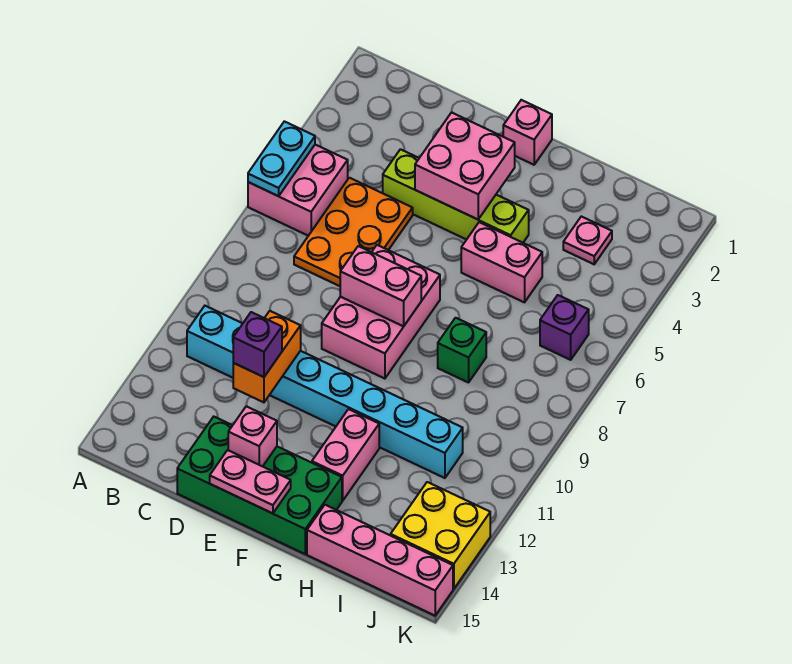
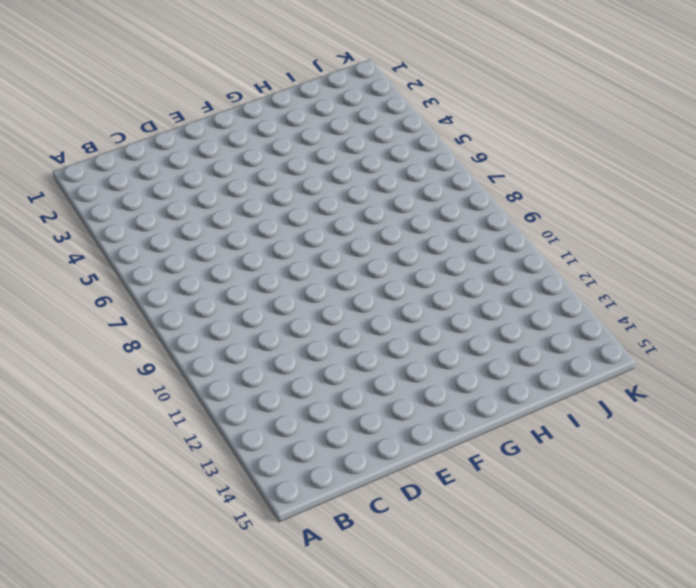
none -> pink brick A5:B6 level 1
none -> cyan brick B11:I11 level 1
none -> orange plate C5:D7 level 1

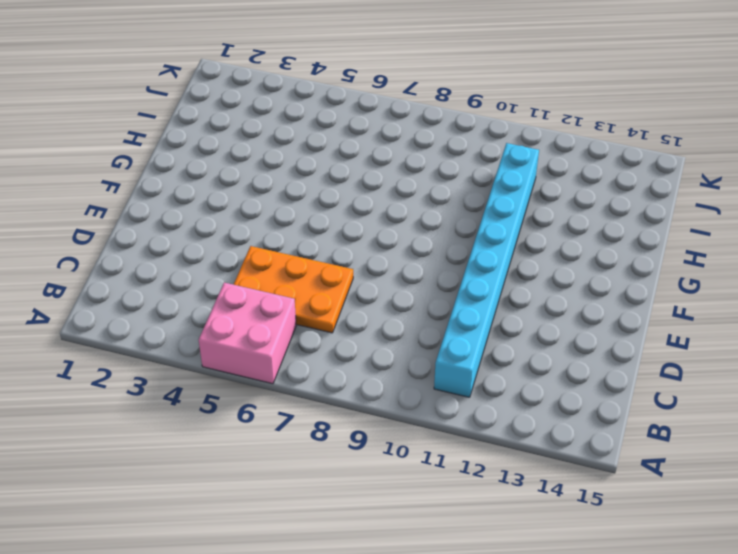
none -> lime brick D4:G4 level 1
none -> green brick D14:G15 level 1
none -> pink brick E7:F9 level 1

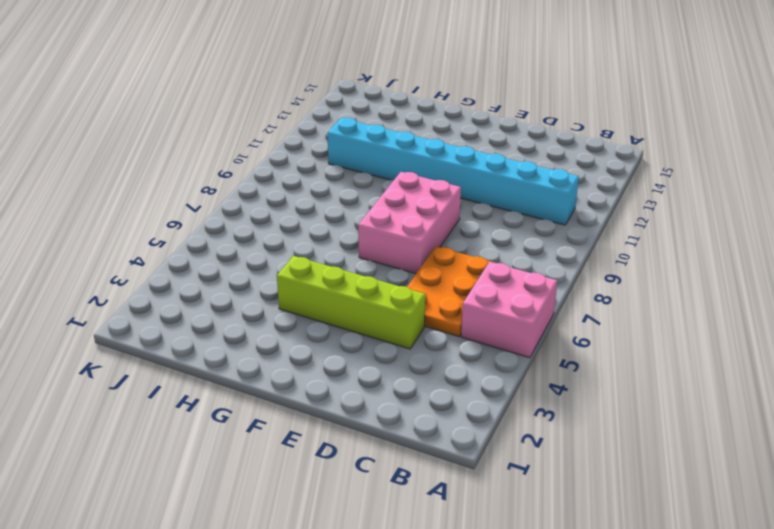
none -> green brick D14:G15 level 1
none -> pink brick F1 level 1
none -> pink brick G5:H5 level 1

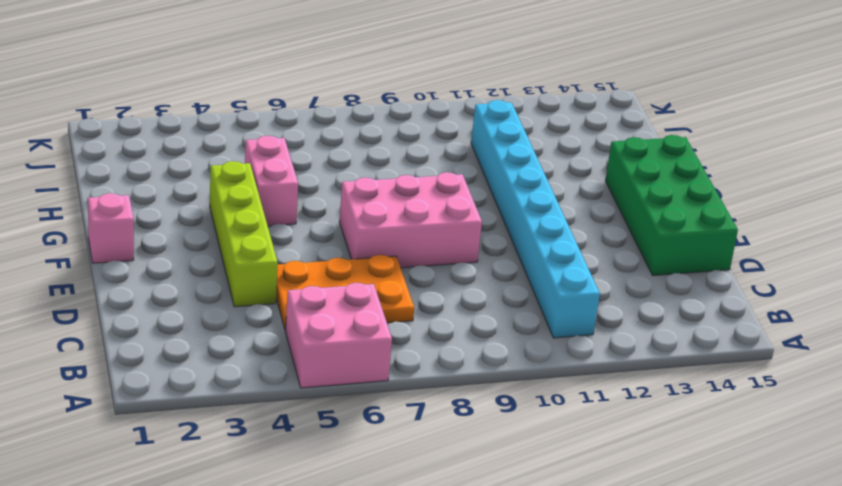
none -> pink brick G12:G13 level 1
none -> green brick H8 level 1
none -> pink brick H15:K15 level 1

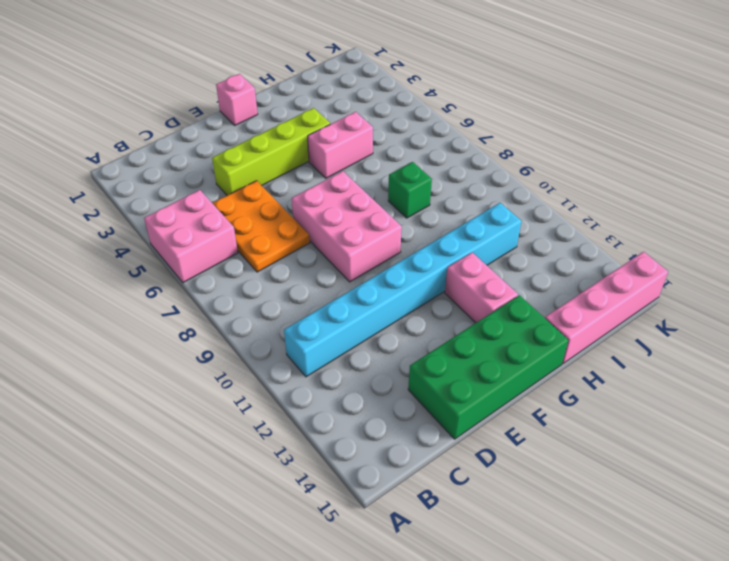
none -> pink plate I3 level 1
none -> purple brick J6 level 1
none -> yellow brick J13:K14 level 1

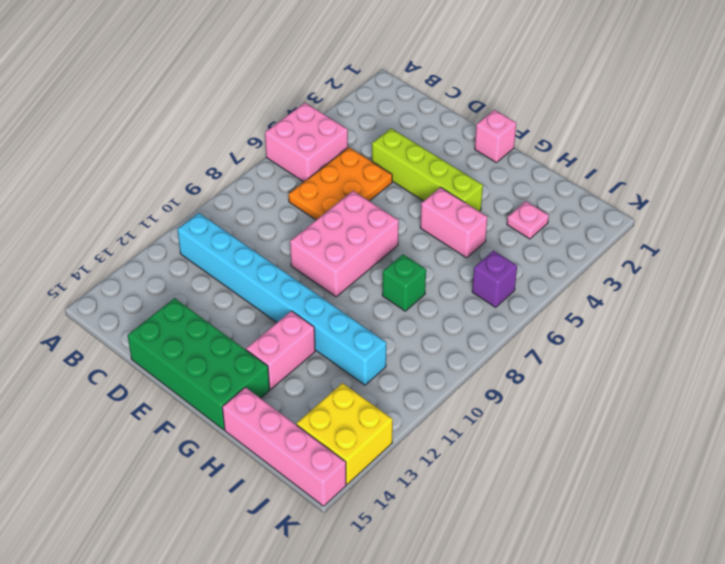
none -> cyan plate A5:A6 level 2
none -> orange brick D11:D12 level 2
none -> pink brick E3:F4 level 2

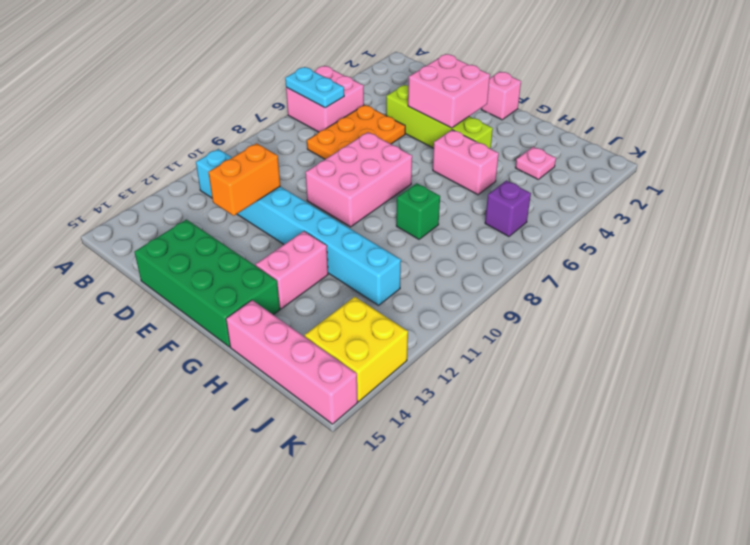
cyan plate A6:B6 level 2 -> cyan plate A5:A6 level 2
none -> pink brick E8:F8 level 2
none -> pink brick E14 level 2
none -> pink plate E15:F15 level 2

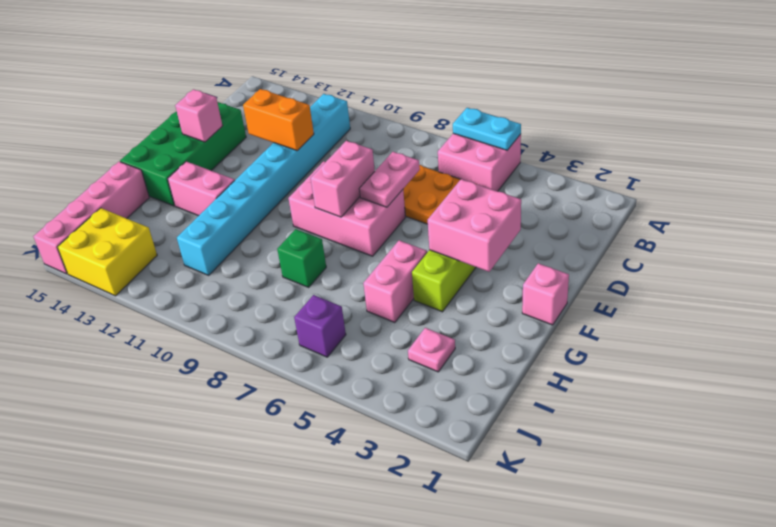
pink plate D7:E7 level 2 -> pink plate E15:F15 level 2
none -> purple brick D12 level 3

